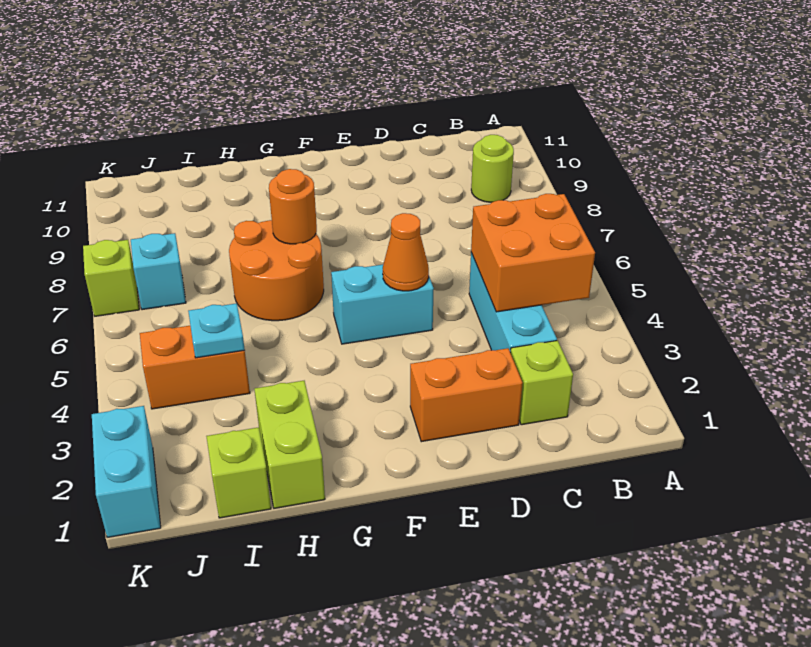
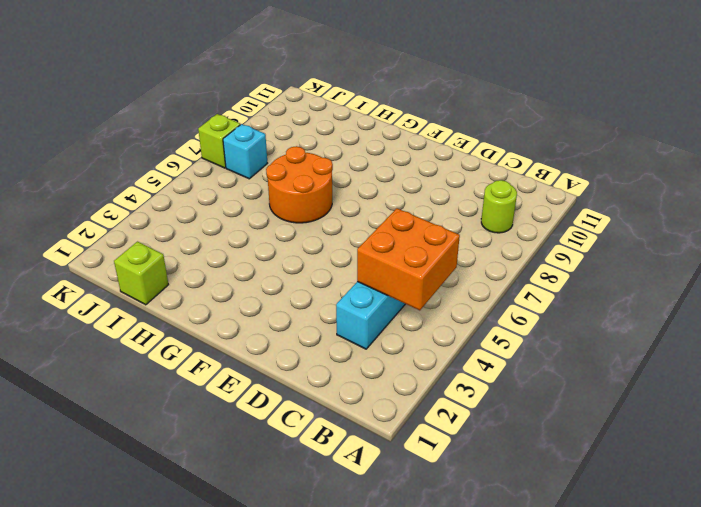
none -> lime brick C2 level 1
none -> orange brick D2:E2 level 1
none -> cyan brick E5:F5 level 1

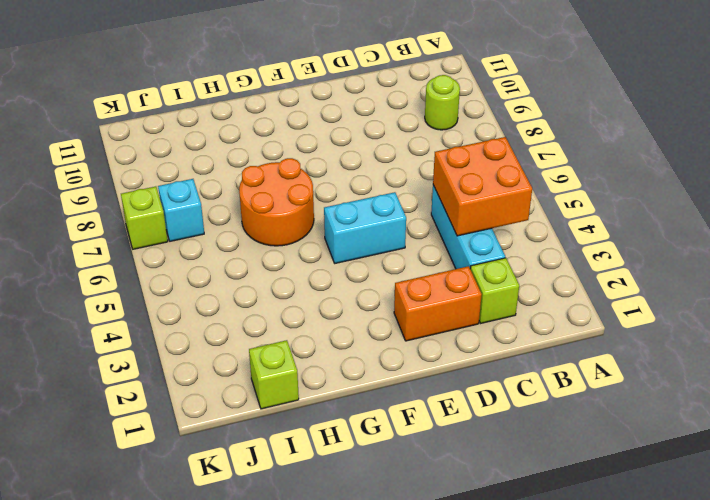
none -> lime brick H1:H2 level 1
none -> orange brick I4:J4 level 1
none -> cyan brick K1:K2 level 1

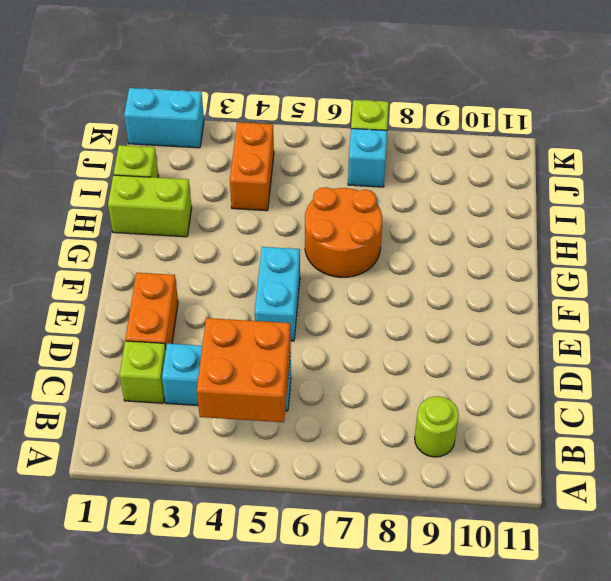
none -> orange cone E5 level 2
none -> orange round brick G7 level 2
none -> cyan plate I4 level 2

